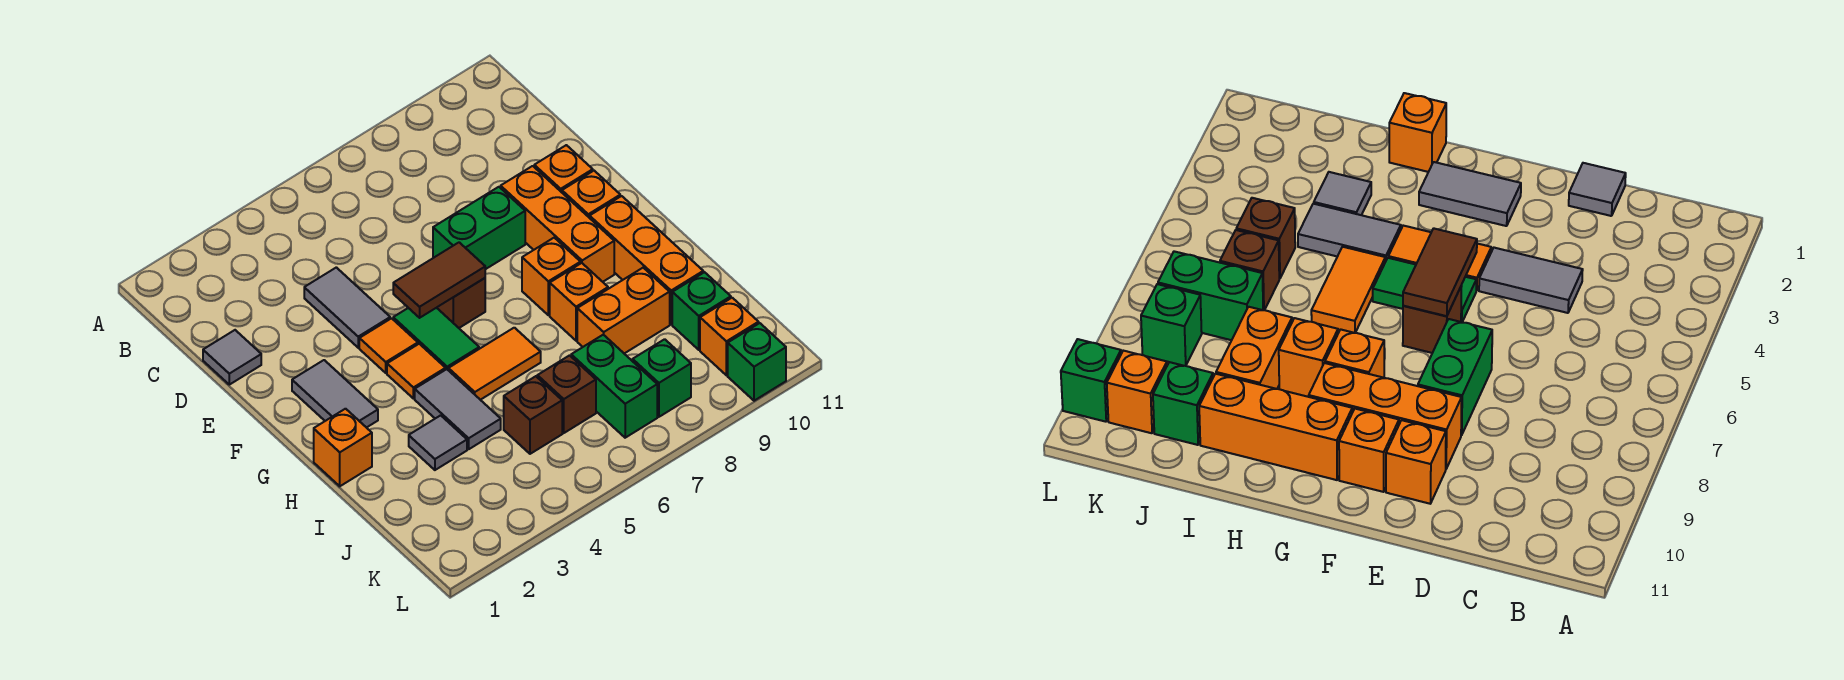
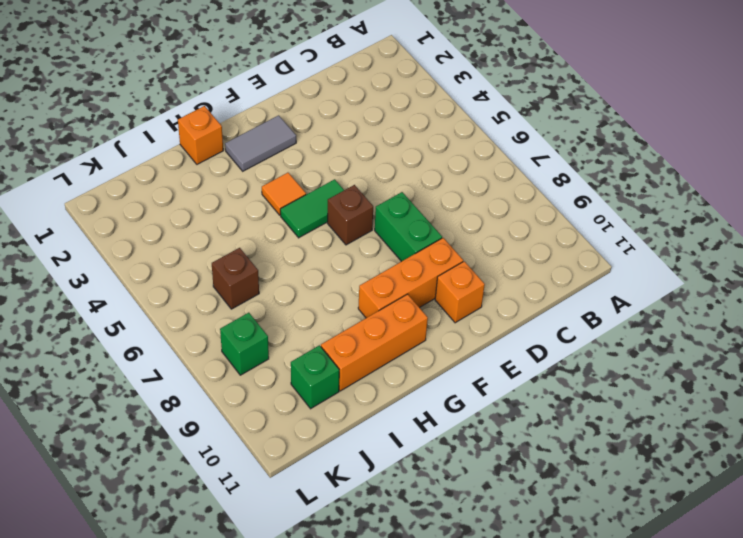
none -> grey tile D1 level 1
none -> grey tile D4:E4 level 1
none -> orange tile F4 level 1

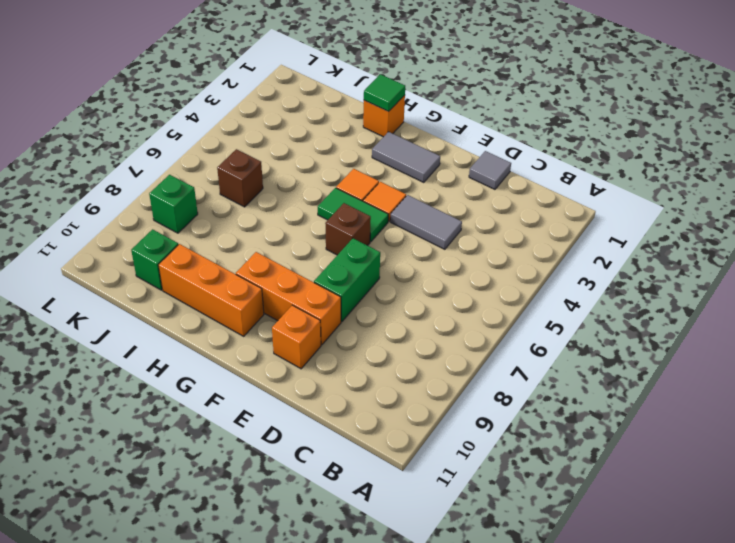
green tile H1 level 2 -> none
none -> orange brick F10 level 1
none -> orange brick G8 level 1
none -> grey tile H4:I4 level 1

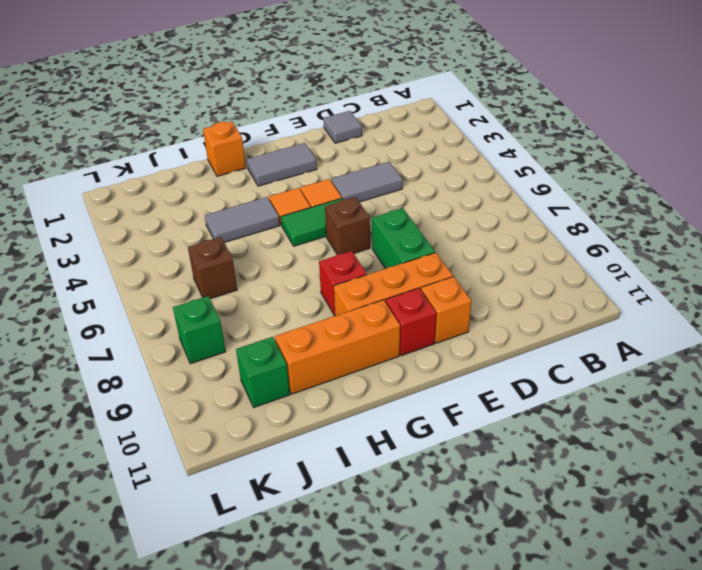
red brick F10 level 1 -> orange brick F10 level 1
red brick G8 level 1 -> orange brick G8 level 1
none -> orange tile H5:H6 level 1
none -> orange brick H8 level 1
none -> grey tile I3 level 1

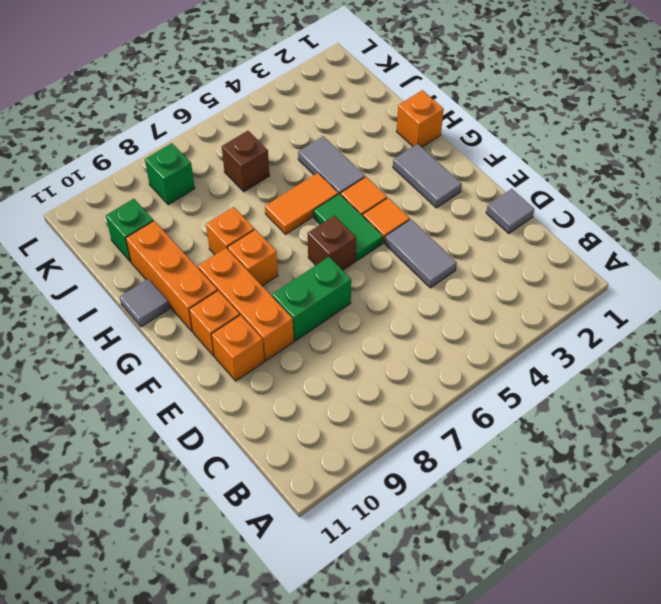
grey tile H11 level 1 -> grey tile I3 level 1
none -> orange brick I8:I9 level 1
none -> brown brick J5 level 1
none -> green brick J7:K7 level 1

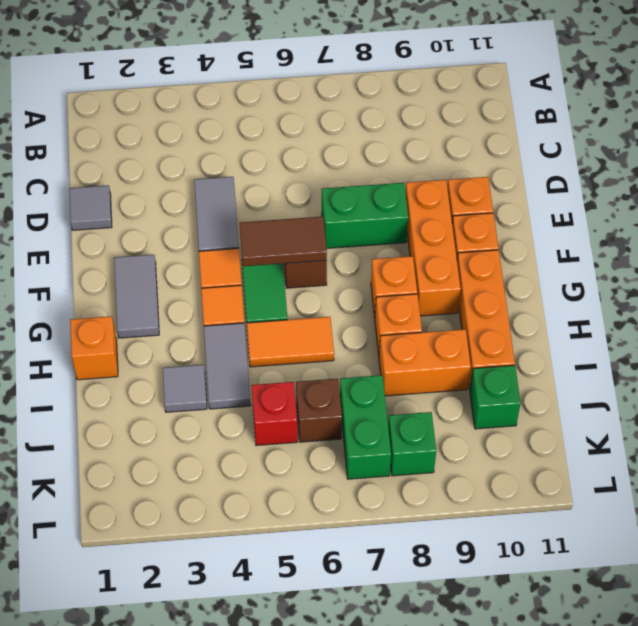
red brick J5 level 1 -> brown brick J5 level 1
none -> orange brick K10 level 1
none -> green brick L10 level 1

